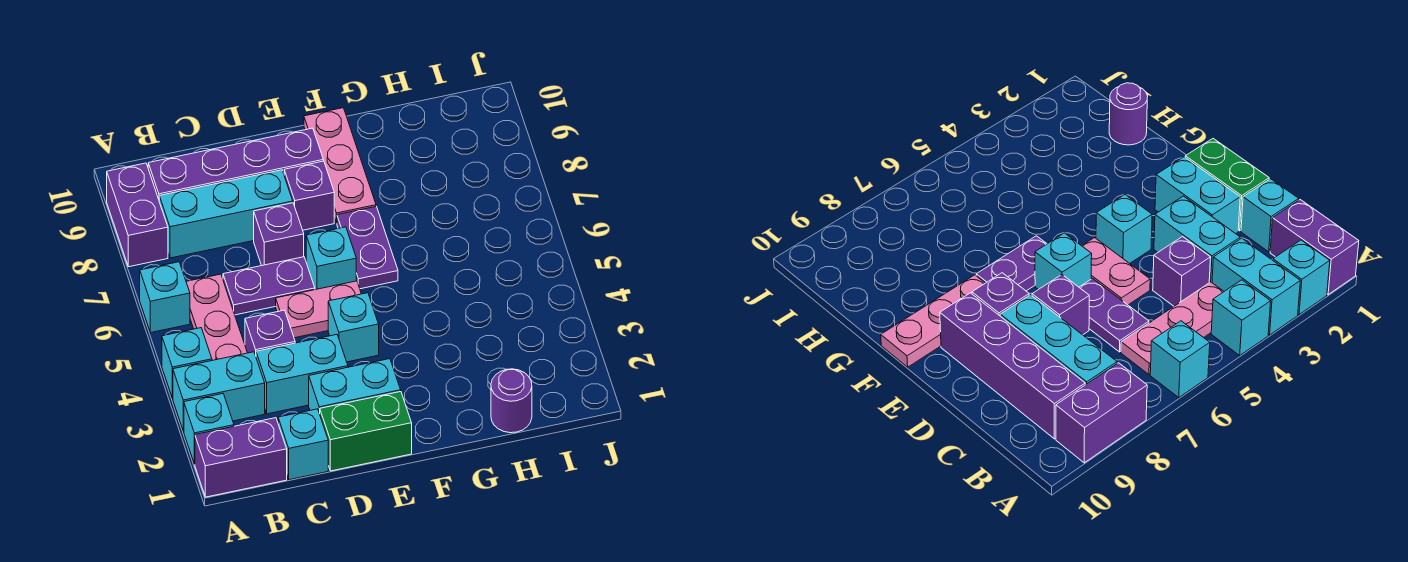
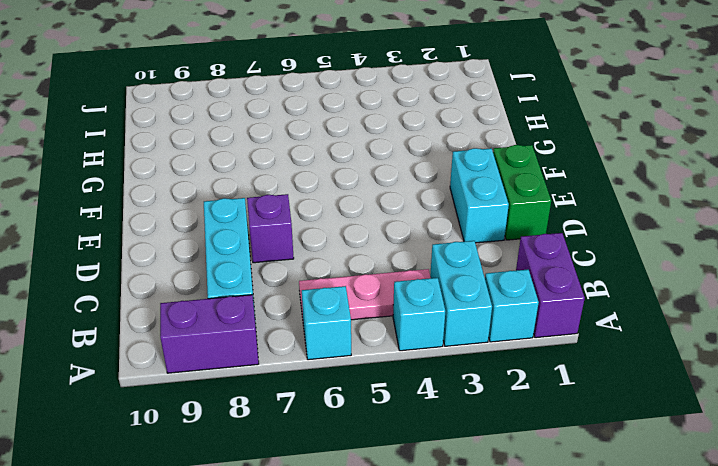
none -> purple brick B9:E9 level 1
none -> cyan brick C1 level 1
none -> cyan brick C3:D3 level 1

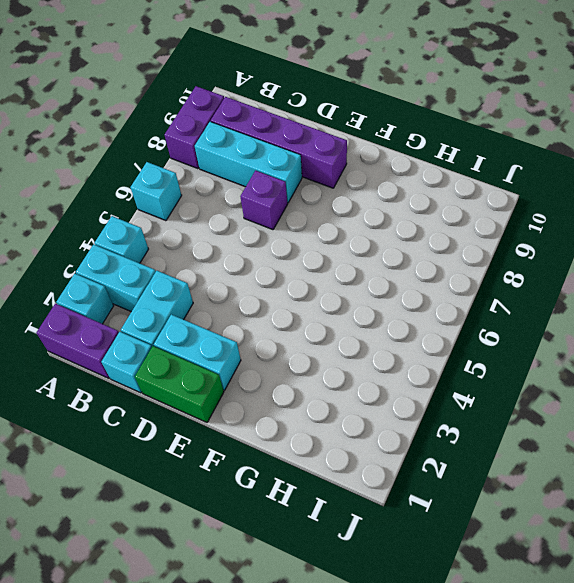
cyan brick C2:C3 level 1 -> cyan brick C3:D3 level 1
none -> pink plate B4:B6 level 1
none -> purple brick C4 level 1
none -> purple plate C6:D6 level 1

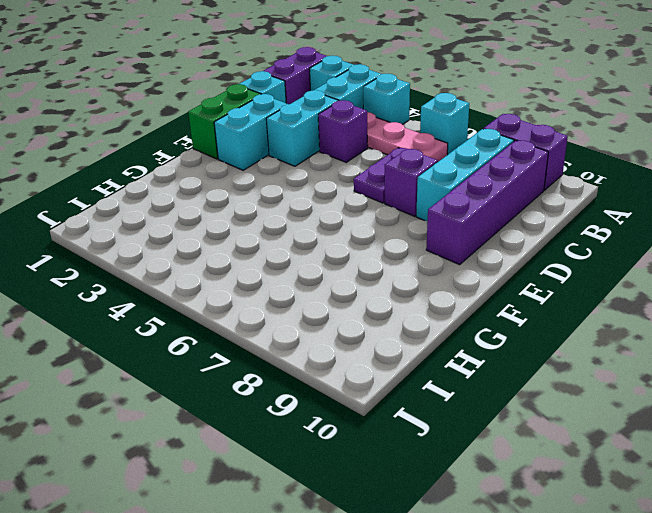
none -> pink plate D5:E5 level 1
none -> cyan brick E4 level 1
none -> cyan brick E6 level 1

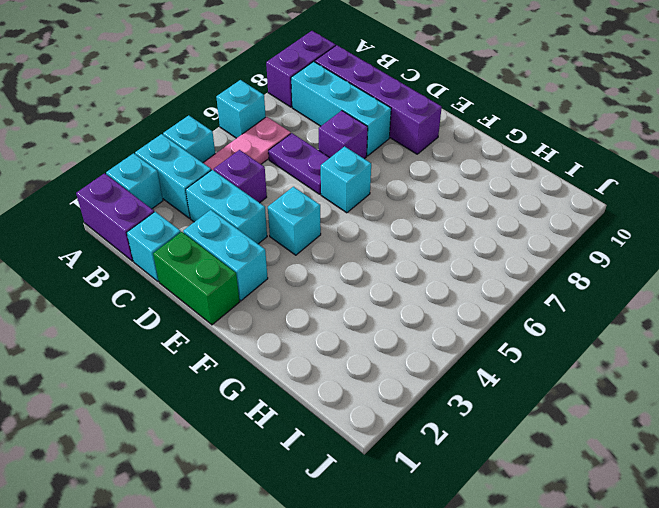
none -> pink plate D5:E5 level 1
none -> purple brick E8 level 1
none -> purple plate F6:F7 level 1

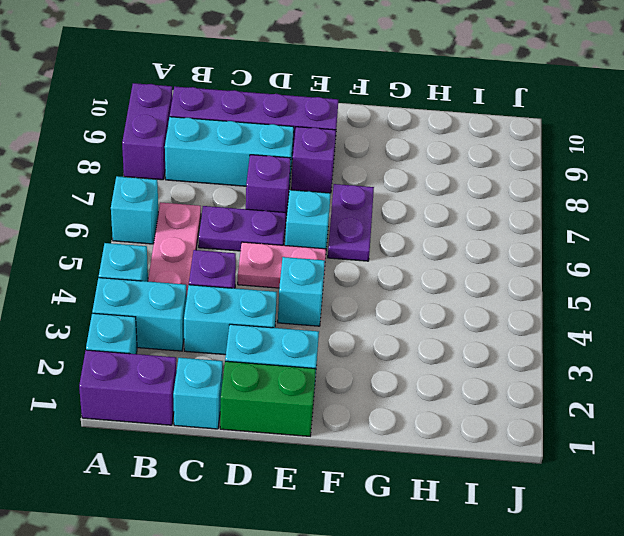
none -> pink plate F8:F10 level 1
none -> purple round brick H1 level 1

